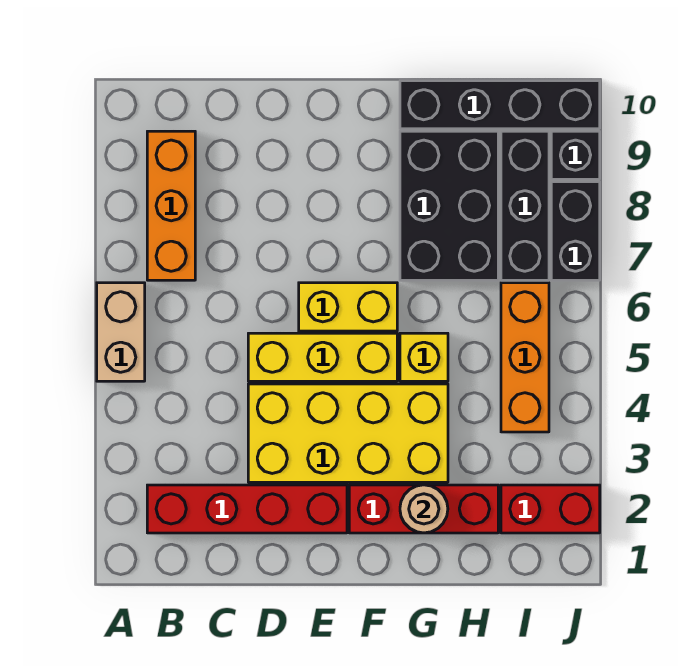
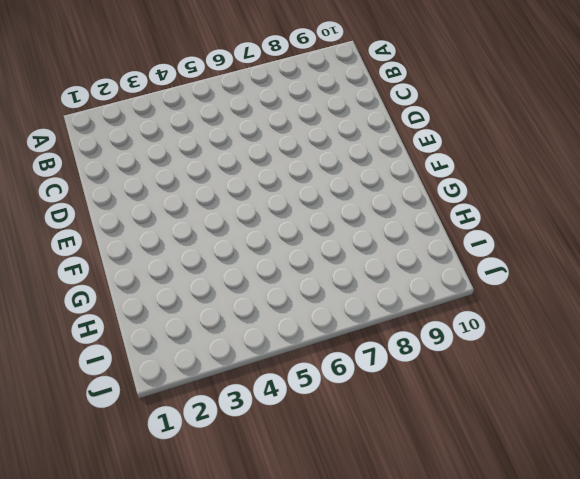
none -> tan brick A5:A6 level 1
none -> red brick B2:E2 level 1
none -> orange brick B7:B9 level 1

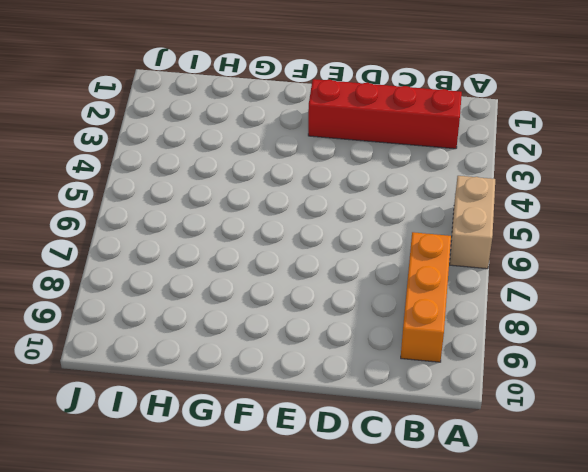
none -> yellow brick D3:G4 level 1
none -> yellow brick D5:F5 level 1
none -> yellow brick E6:F6 level 1

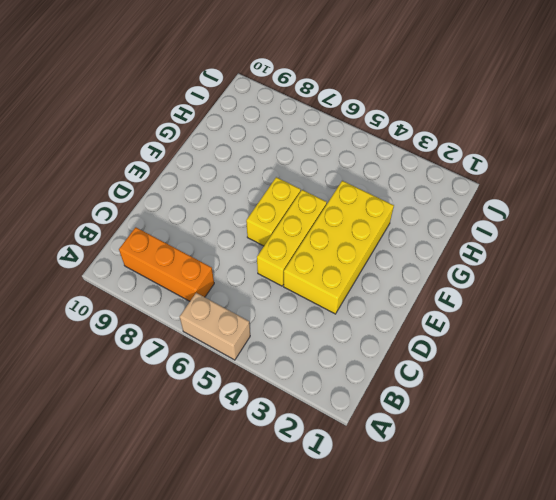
none -> red brick B2:E2 level 1
none -> red brick F2:H2 level 1
none -> yellow brick G5 level 1

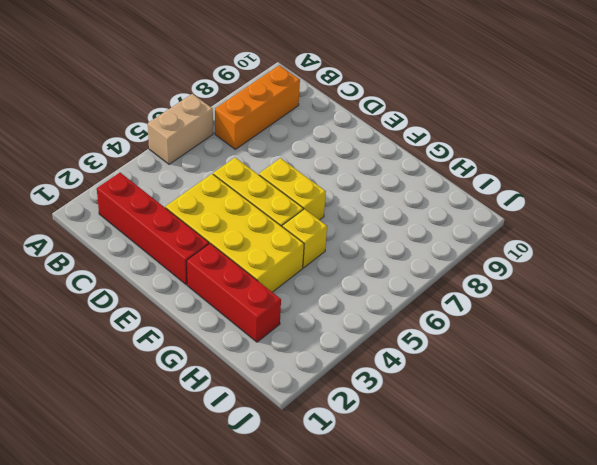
none -> black brick G7:H9 level 1
none -> black brick G10:J10 level 1
none -> red brick I2:J2 level 1

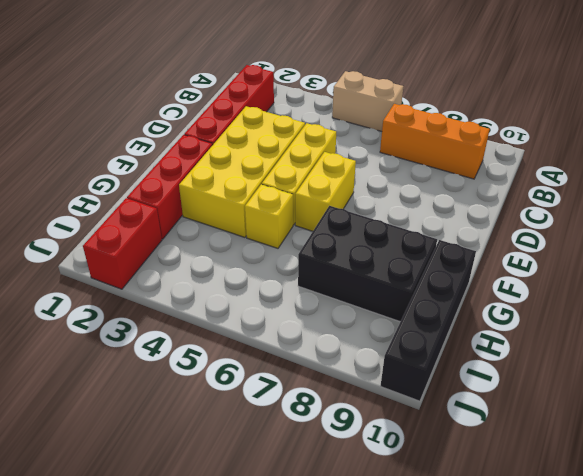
none -> orange brick I4:I6 level 1
none -> black brick I7:I9 level 1
none -> black brick J7:J8 level 1

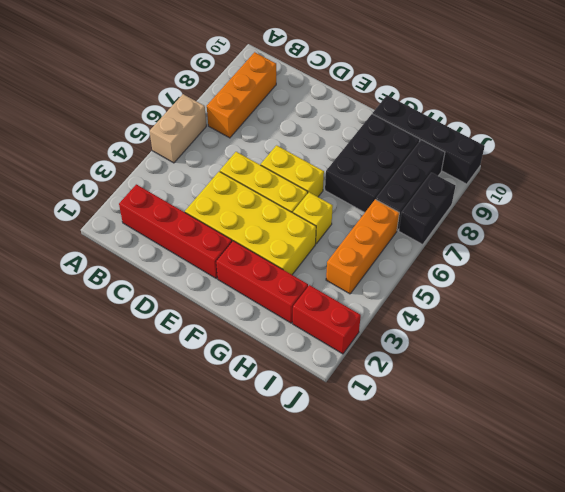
none -> black brick J9 level 1
none -> tan round brick G2 level 2

